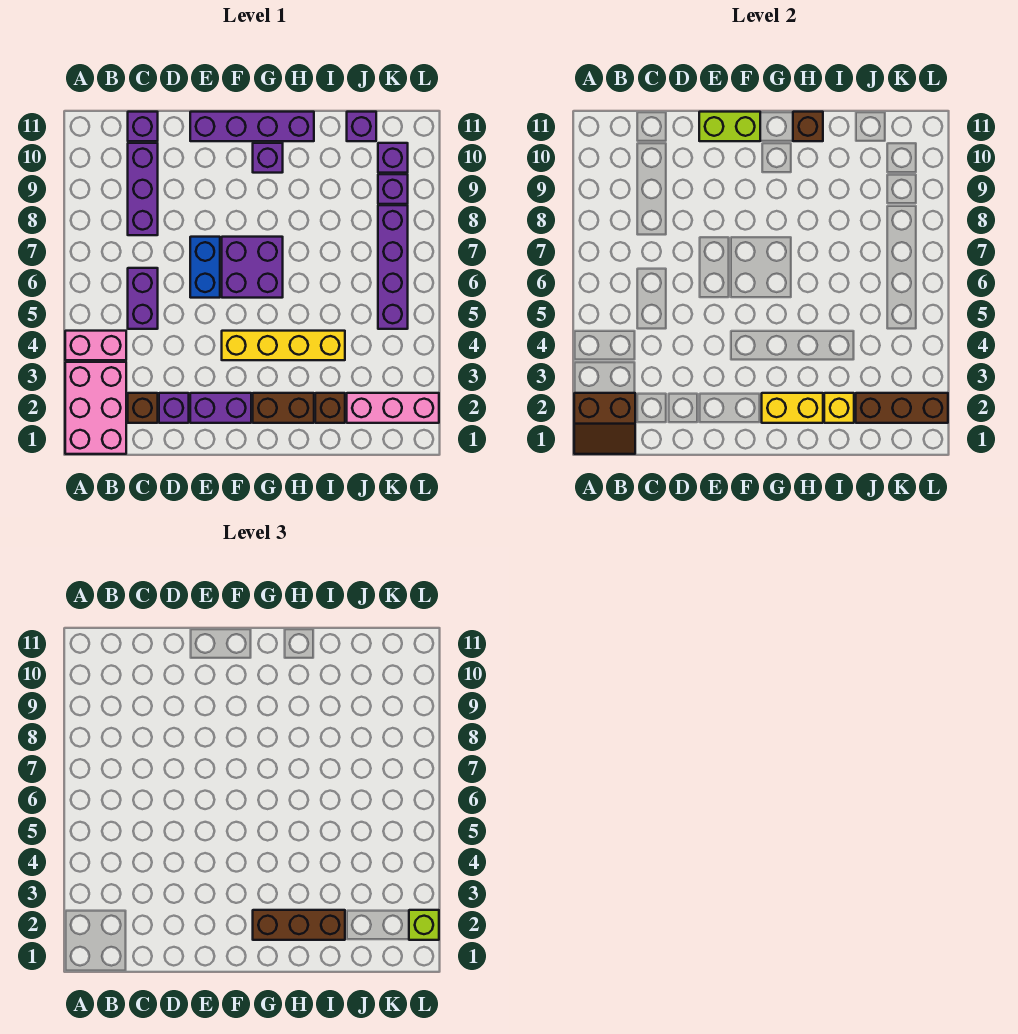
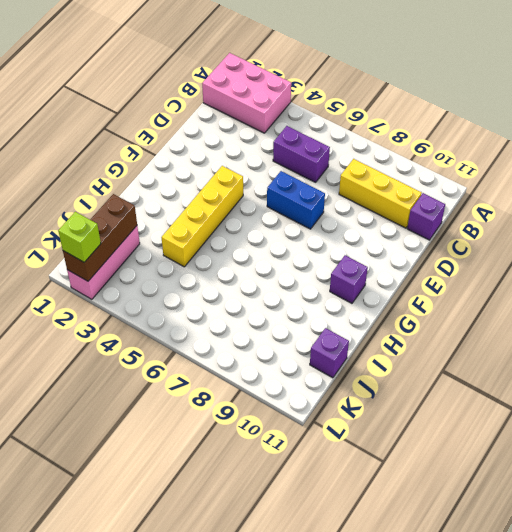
yellow brick C8:C10 level 1 -> purple brick C8:C10 level 1
none -> pink brick A4:B4 level 1
none -> brown brick C2 level 1
none -> purple brick D2 level 1

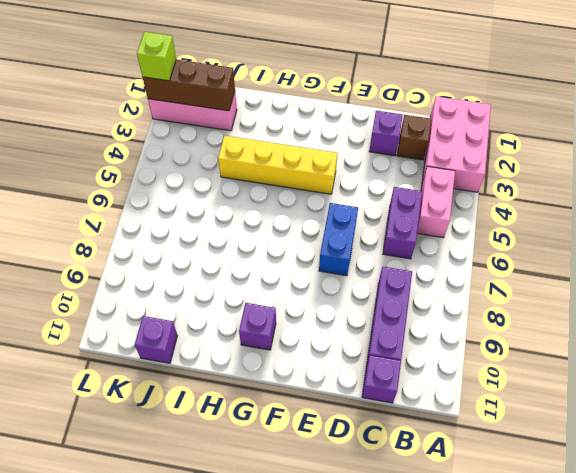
pink brick B4:B5 level 1 -> pink brick A4:B4 level 1
none -> purple brick E2:F2 level 1
none -> purple brick E11:H11 level 1
none -> purple brick F6:G7 level 1

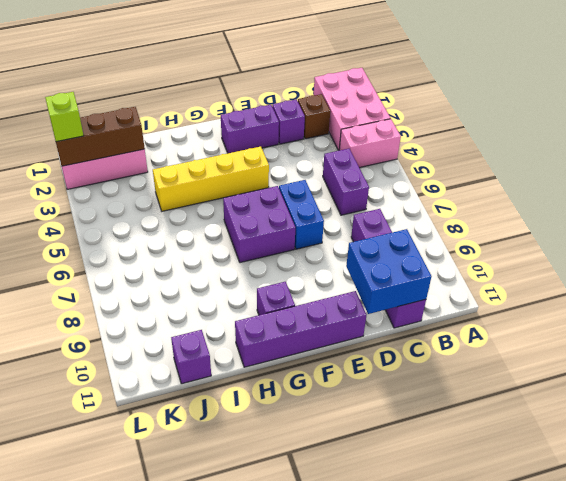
blue brick C10:D11 level 2 -> none
none -> brown brick G2:H2 level 1
none -> brown brick I2 level 1
none -> purple brick K5:K8 level 1

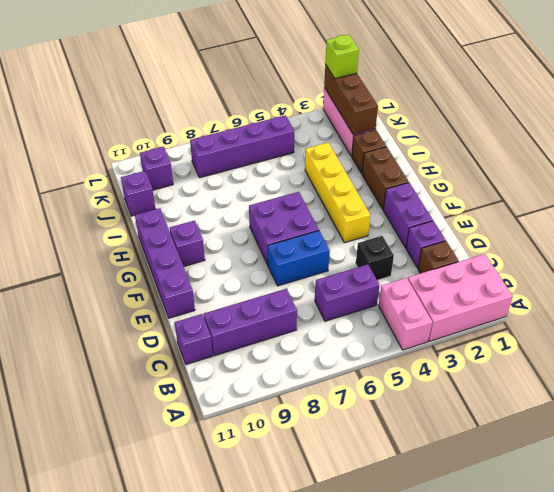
black brick D4 level 1 -> none
none -> purple brick K9 level 1
none -> brown slope A1:B2 level 2 top 2
none -> lime brick E11:F11 level 2

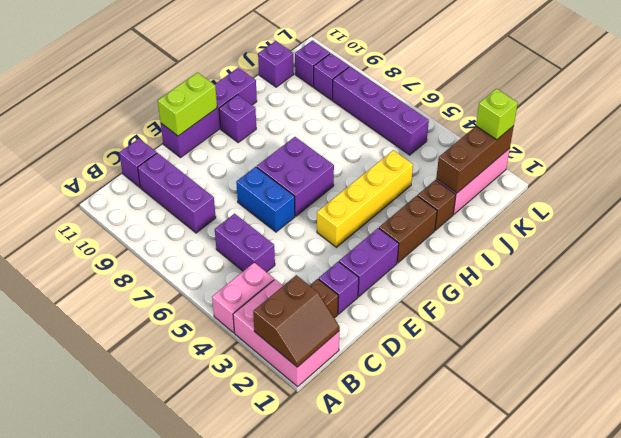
none -> yellow brick G2:H2 level 2
none -> brown brick H11 level 2
none -> yellow brick I2 level 2

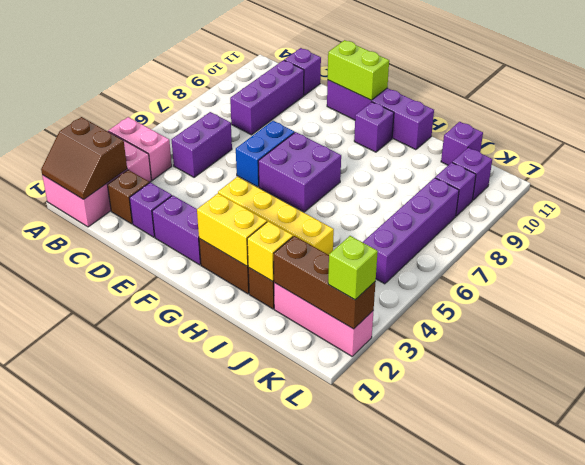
none -> brown brick H11 level 2
none -> brown brick G2:I2 level 3

